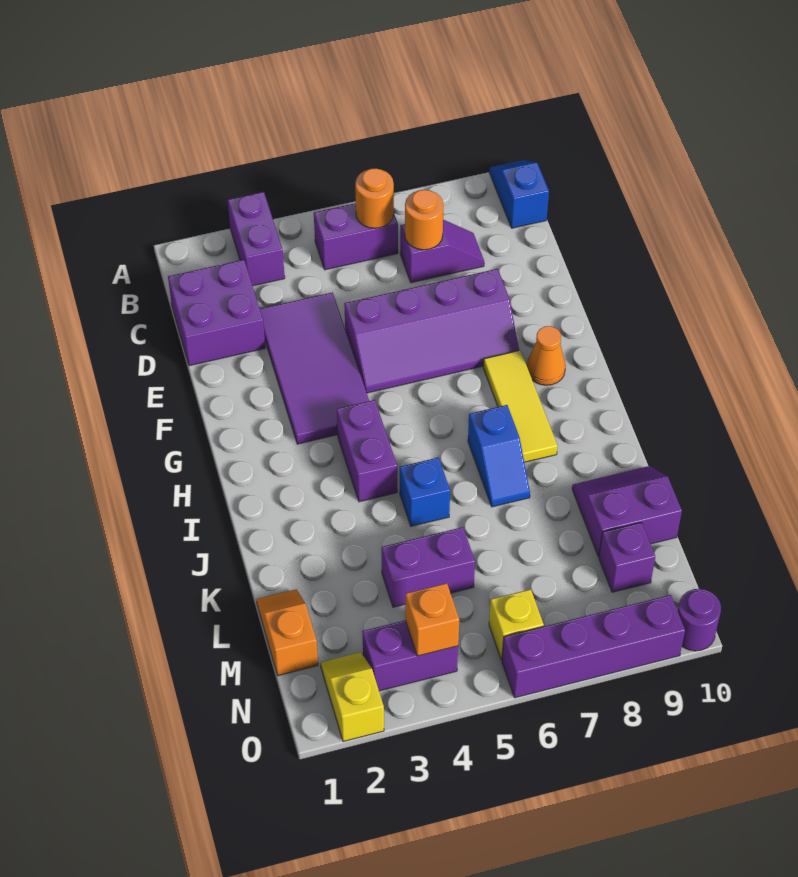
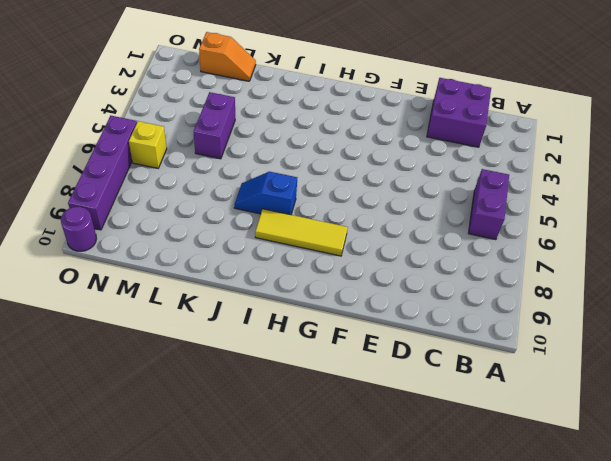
none -> purple brick A3:B3 level 1
none -> blue slope A10:B10 level 1 top B
none -> purple slope C7:C8 level 1 top 7

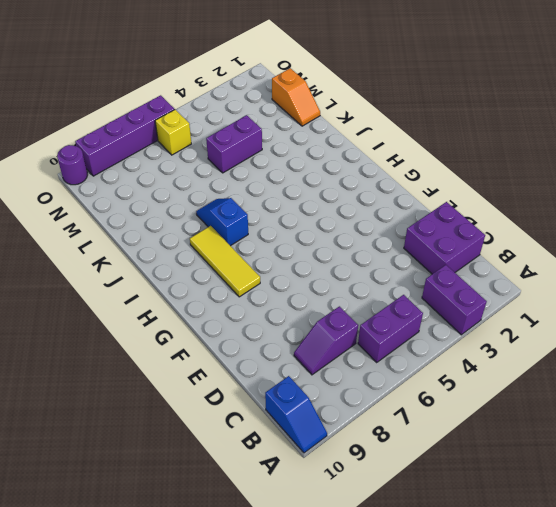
none -> purple tile D3:G4 level 1
none -> purple slope E5:F8 level 1 top E
none -> orange cone G9 level 1

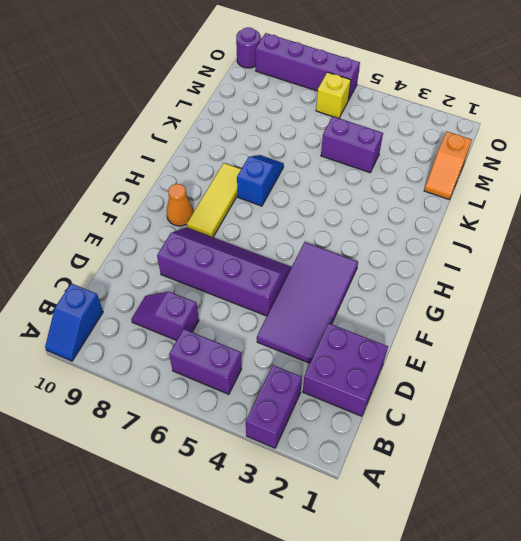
none -> purple brick H4:I4 level 1
none -> blue brick J5 level 1
none -> purple slope K9:L10 level 1 top L

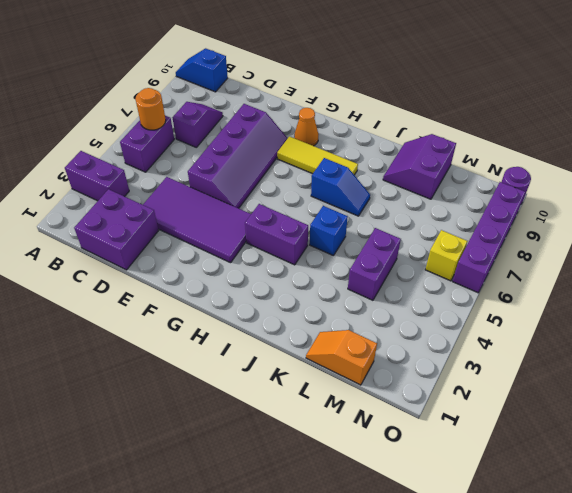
none -> purple brick M9 level 1
none -> yellow slope N2:O2 level 1 top O
none -> purple brick N3:N4 level 1

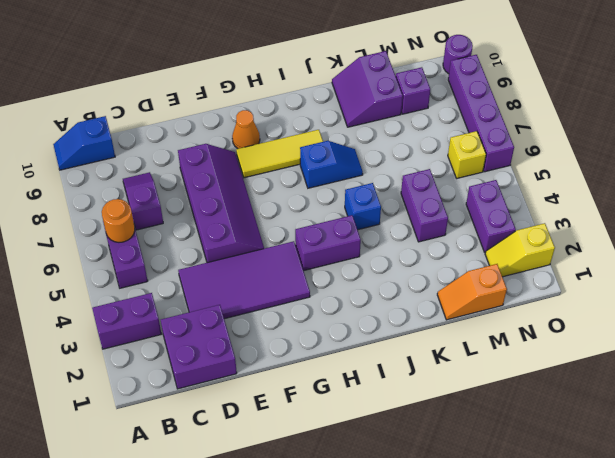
none -> orange round brick C7 level 2
none -> orange brick N4 level 2

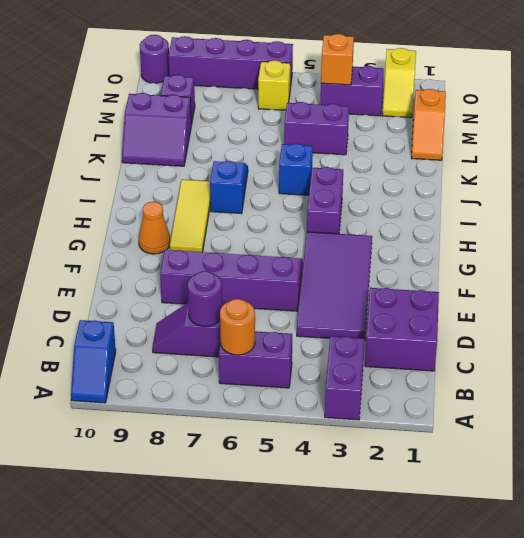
purple round brick C7 level 2 -> orange round brick C7 level 2

